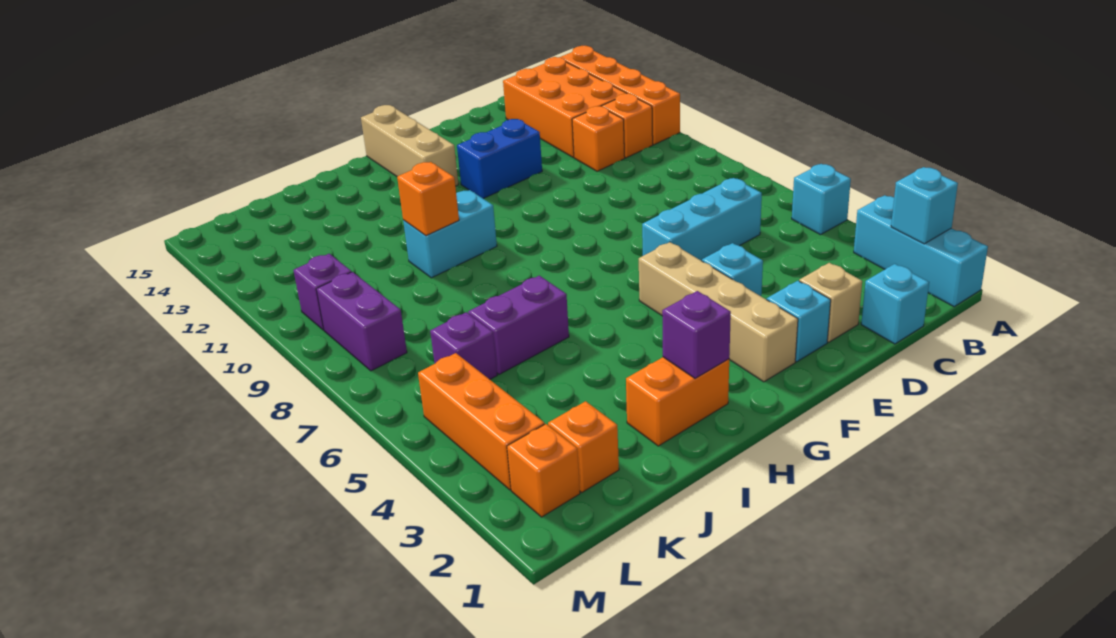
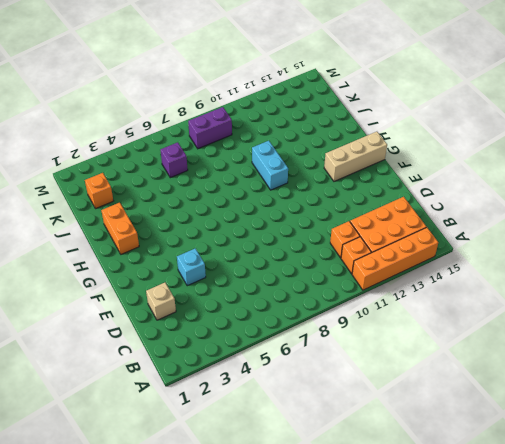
none -> cyan brick A1:A3 level 1
none -> cyan brick A5 level 1
none -> cyan brick C1 level 1

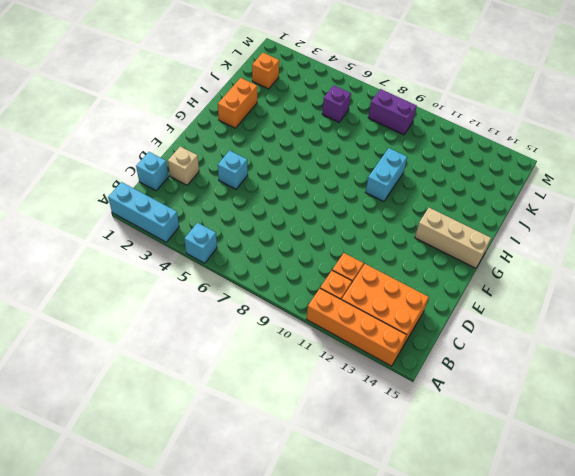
none -> cyan brick C6:E6 level 1
none -> cyan brick E2 level 1
none -> blue brick E12:F12 level 1

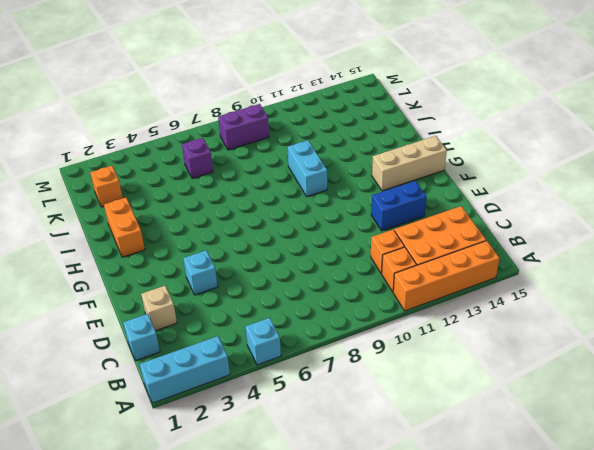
blue brick E12:E13 level 1 -> blue brick E12:F12 level 1
none -> cyan brick C6:E6 level 1
none -> cyan brick E2 level 1
none -> tan brick F2:F5 level 1

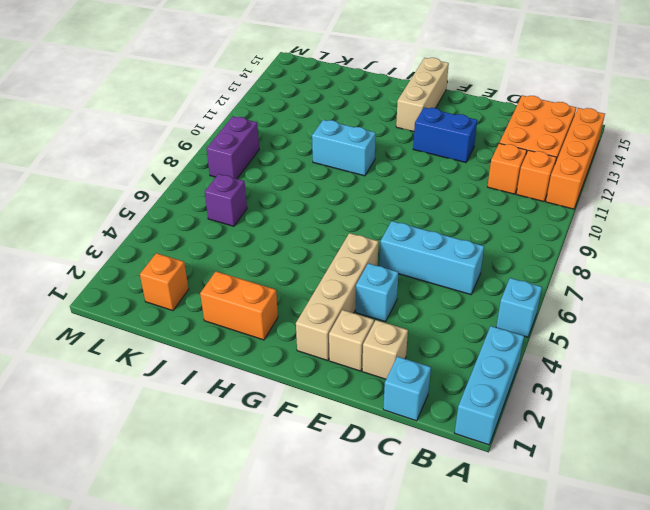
tan brick E2 level 1 -> cyan brick E2 level 1
none -> purple brick I6:J6 level 1
none -> orange brick L2 level 1
none -> orange brick L3:L5 level 1

